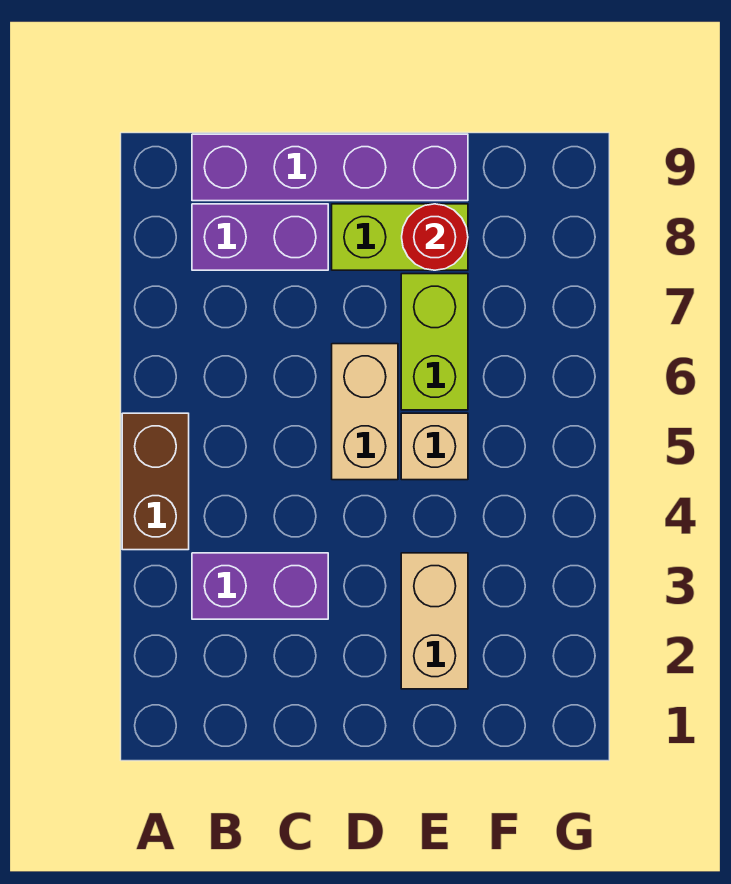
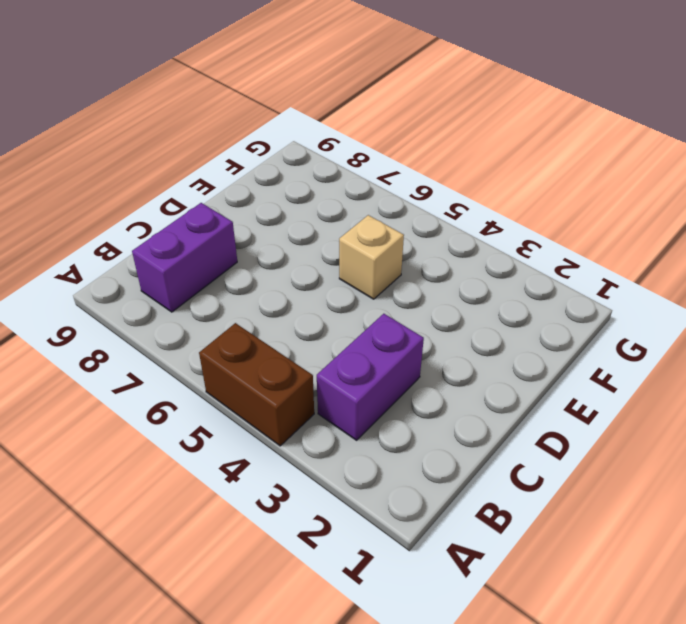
none -> purple brick B9:E9 level 1
none -> tan brick D5:D6 level 1

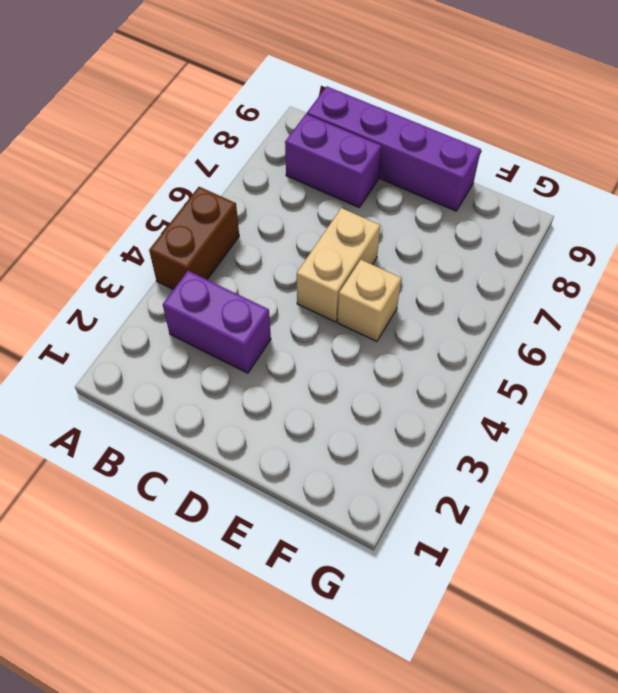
none -> lime brick D8:E8 level 1
none -> tan brick E2:E3 level 1

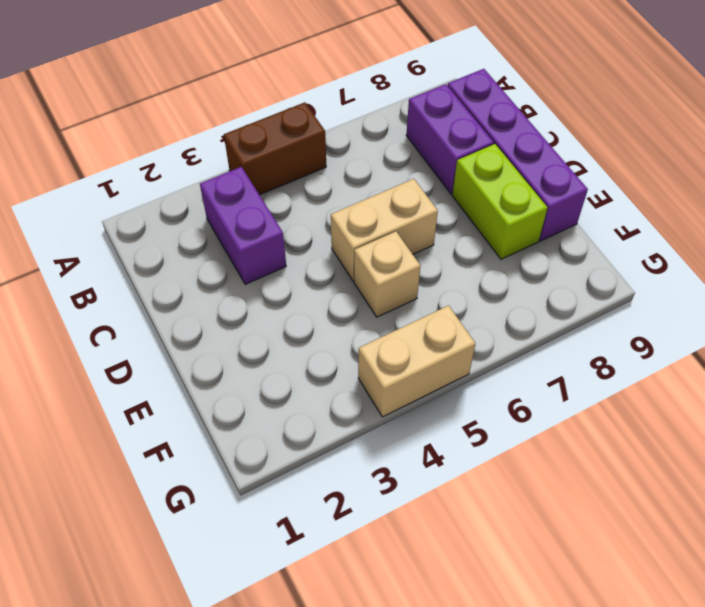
tan brick G4:G5 level 1 -> tan brick E2:E3 level 1
none -> lime brick E6:E7 level 1
none -> red round brick E8 level 2

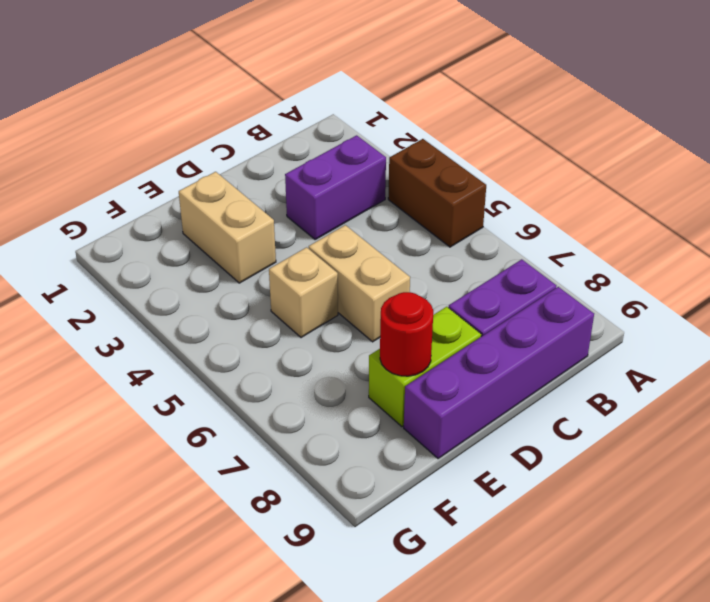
none -> lime brick E6:E7 level 1

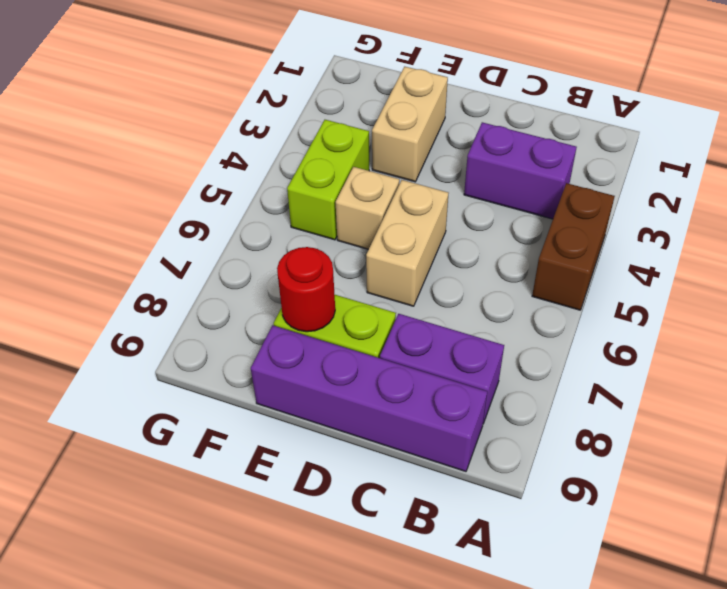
lime brick F4:F5 level 1 -> lime brick E6:E7 level 1

